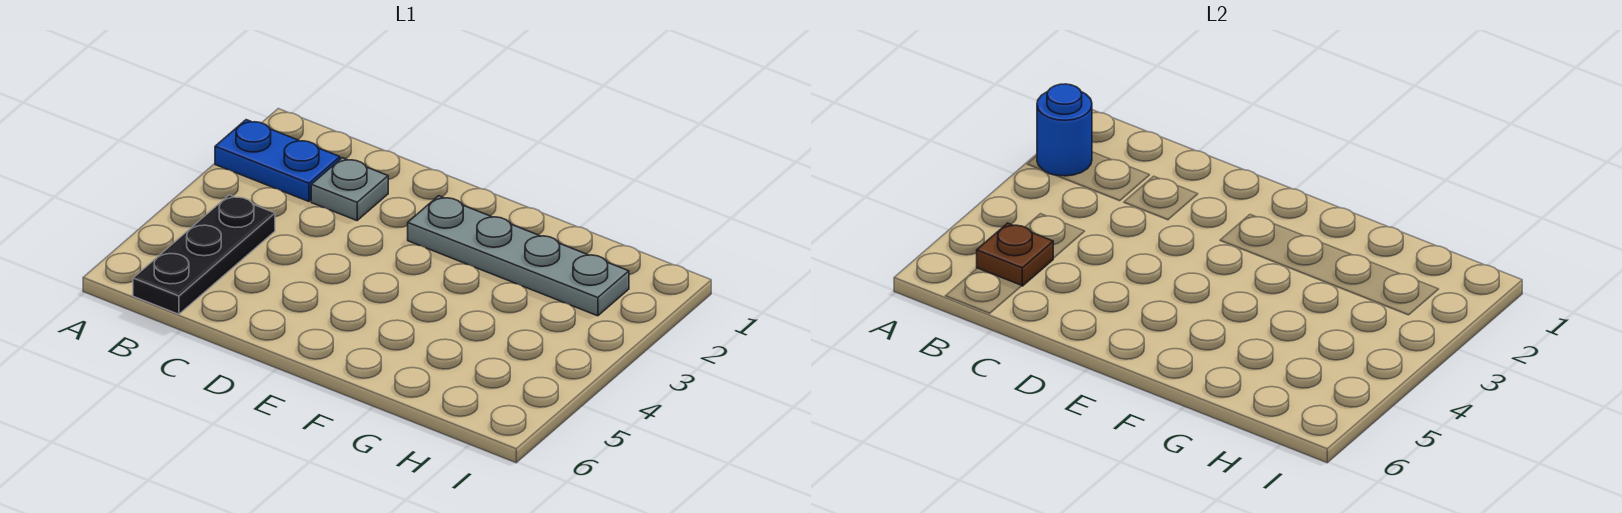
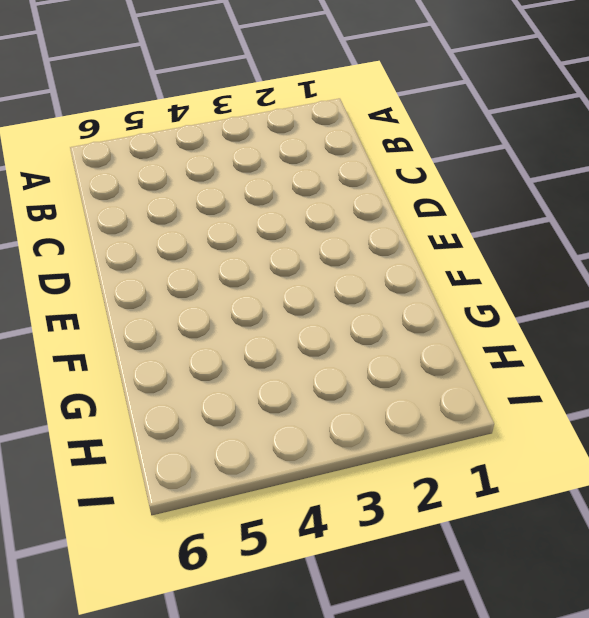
none -> blue plate A2:B2 level 1
none -> black plate B4:B6 level 1

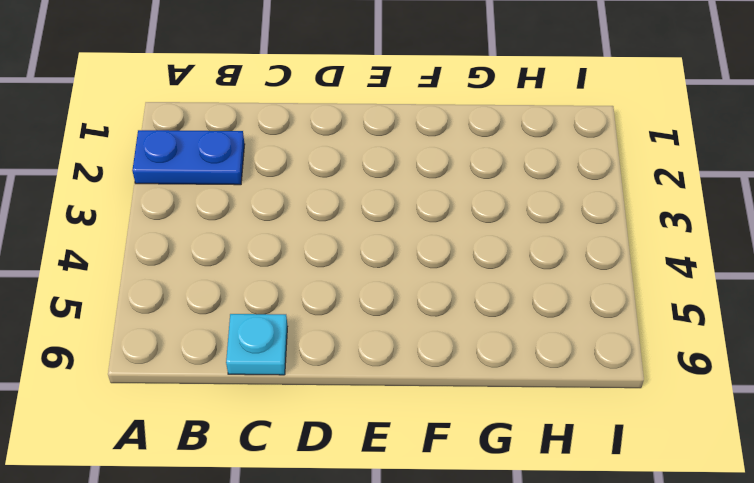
cyan plate C6 level 1 -> none
none -> black plate B4:B6 level 1
none -> grey plate C2 level 1

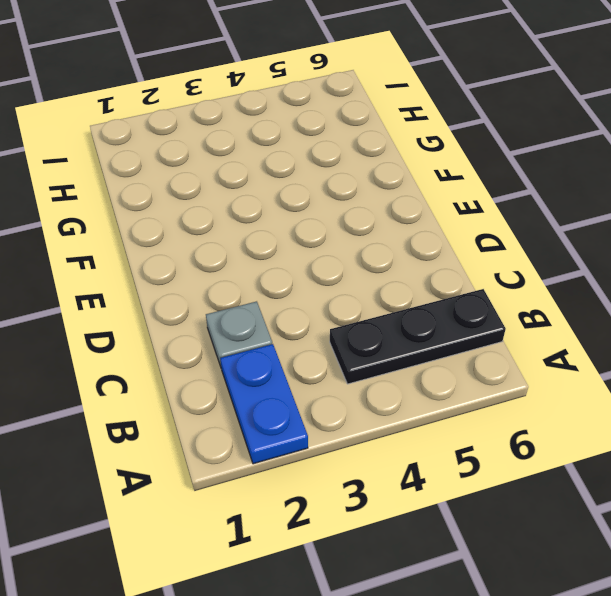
none -> grey plate E2:H2 level 1
none -> blue round brick A2 level 2

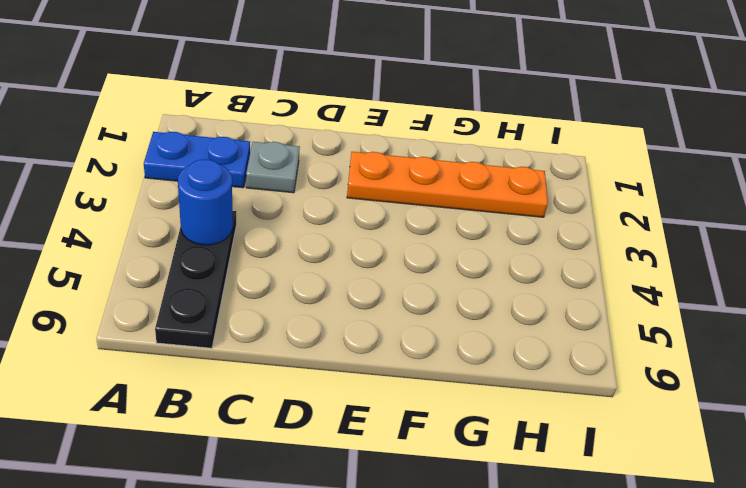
blue round brick B4 level 2 -> blue round brick A2 level 2
orange plate E2:H2 level 1 -> grey plate E2:H2 level 1
none -> brown plate B5 level 2

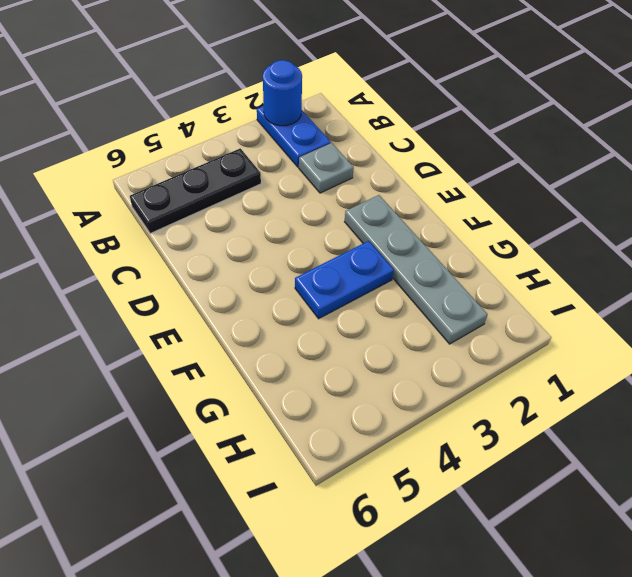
blue plate F3:F4 level 1 -> none
none -> brown plate B5 level 2

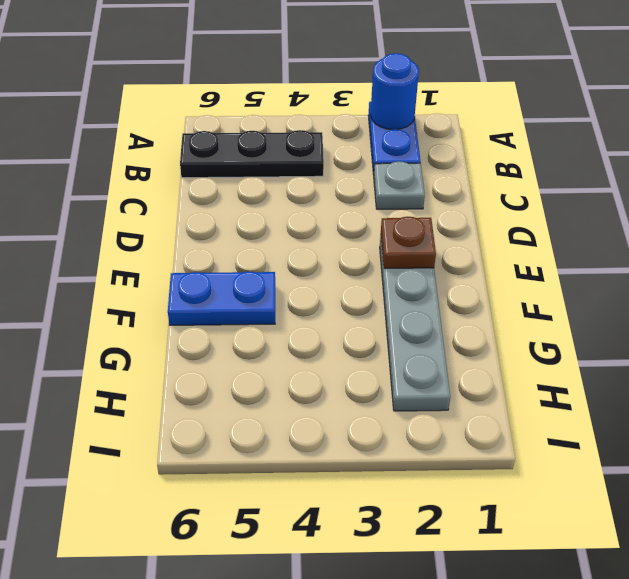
brown plate E2 level 2 -> brown plate B5 level 2
blue plate F5:F6 level 1 -> none

